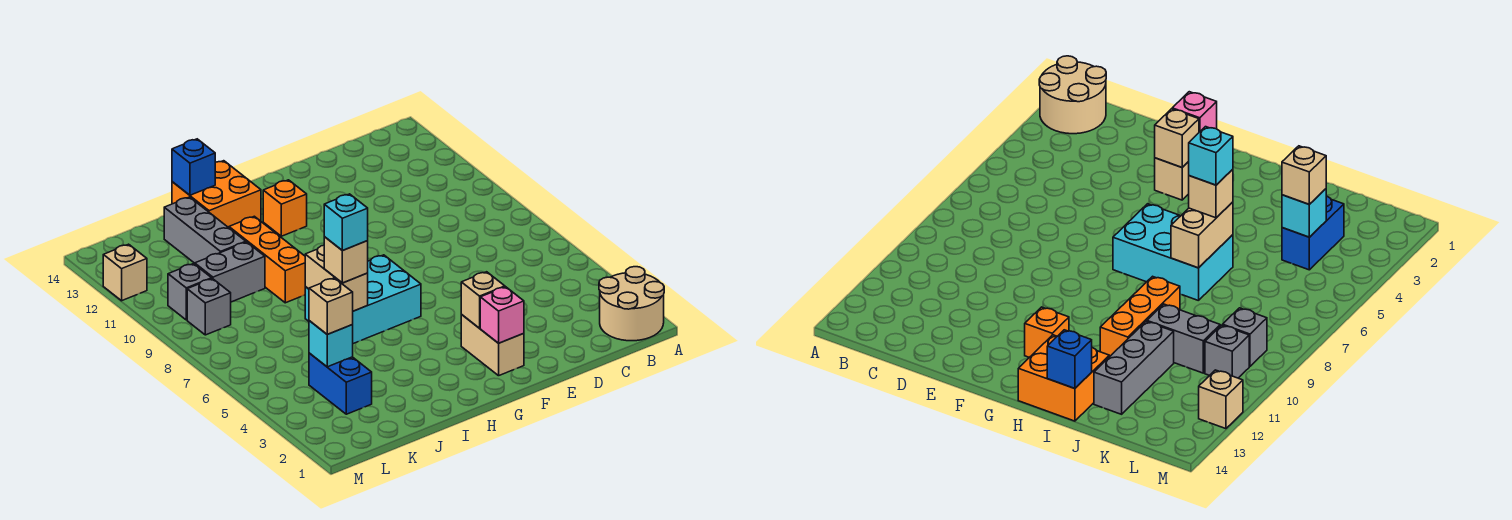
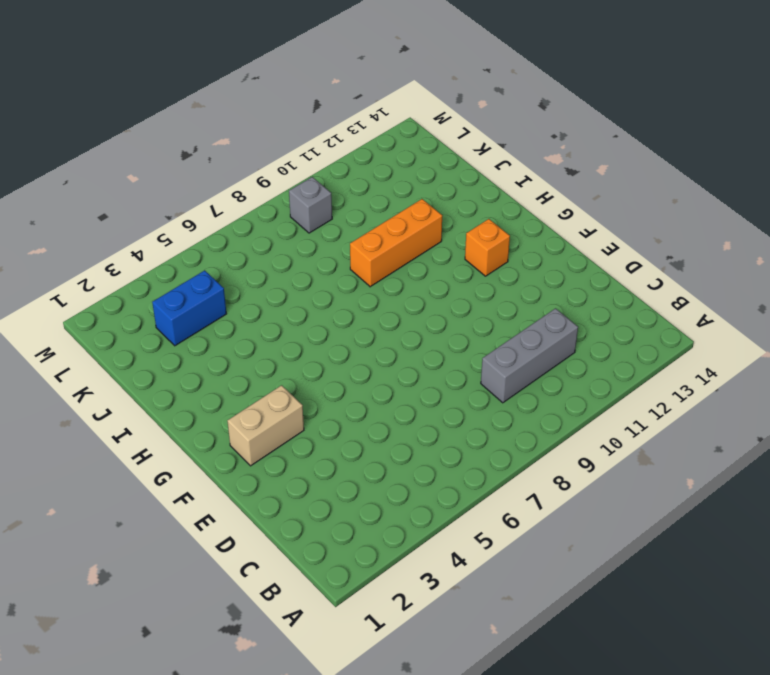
grey brick C9:C11 level 1 -> grey brick J11:J13 level 1
none -> tan round brick A1:B2 level 1
none -> cyan brick G6:I7 level 1
none -> orange brick H13:I14 level 1

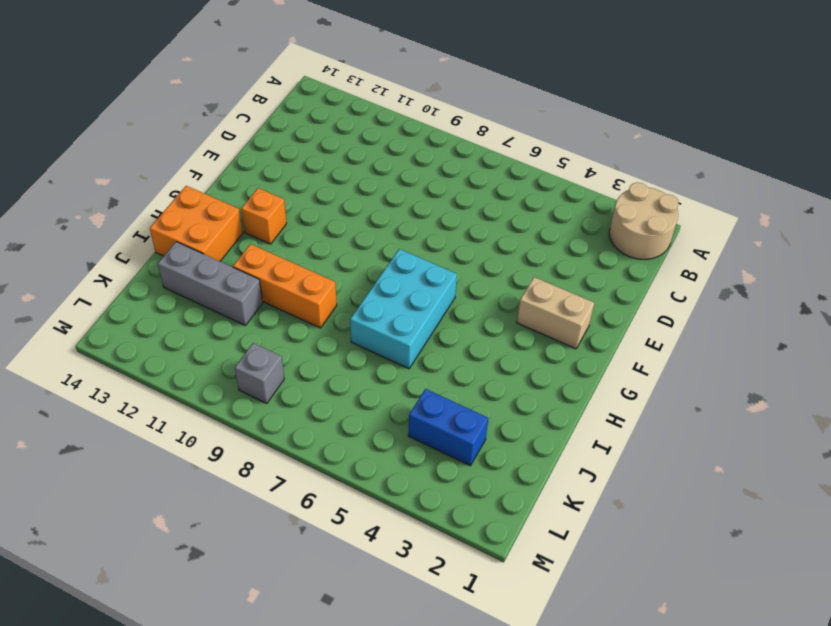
none -> grey brick J10:K10 level 1
none -> grey brick L10 level 1
none -> tan brick M12 level 1

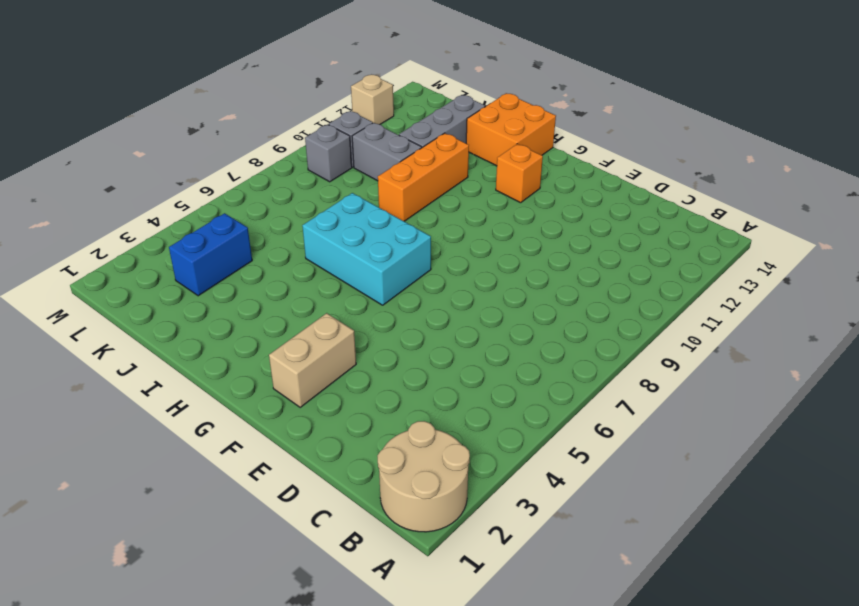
none -> pink brick F2 level 2
none -> tan brick F3 level 2
none -> tan brick I6:I7 level 2

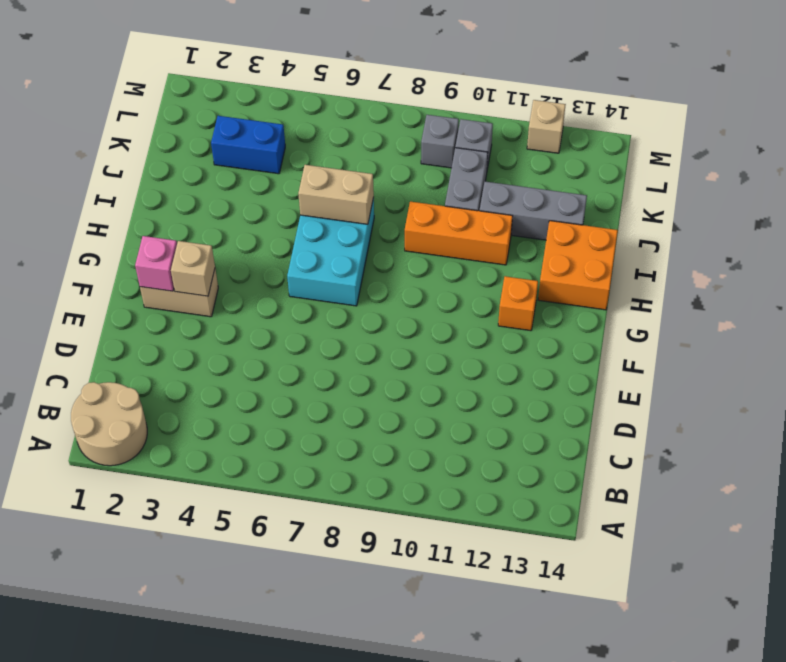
none -> blue brick I14 level 2
none -> cyan brick K4 level 2
none -> tan brick I6 level 3

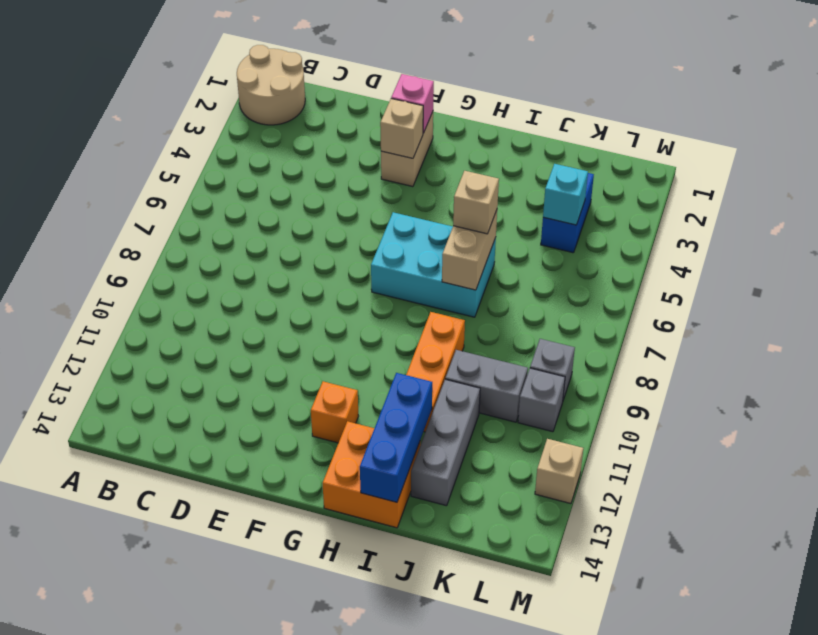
blue brick I12:I14 level 2 -> blue brick I14 level 2
none -> tan brick K4 level 3
none -> cyan brick I6 level 4

